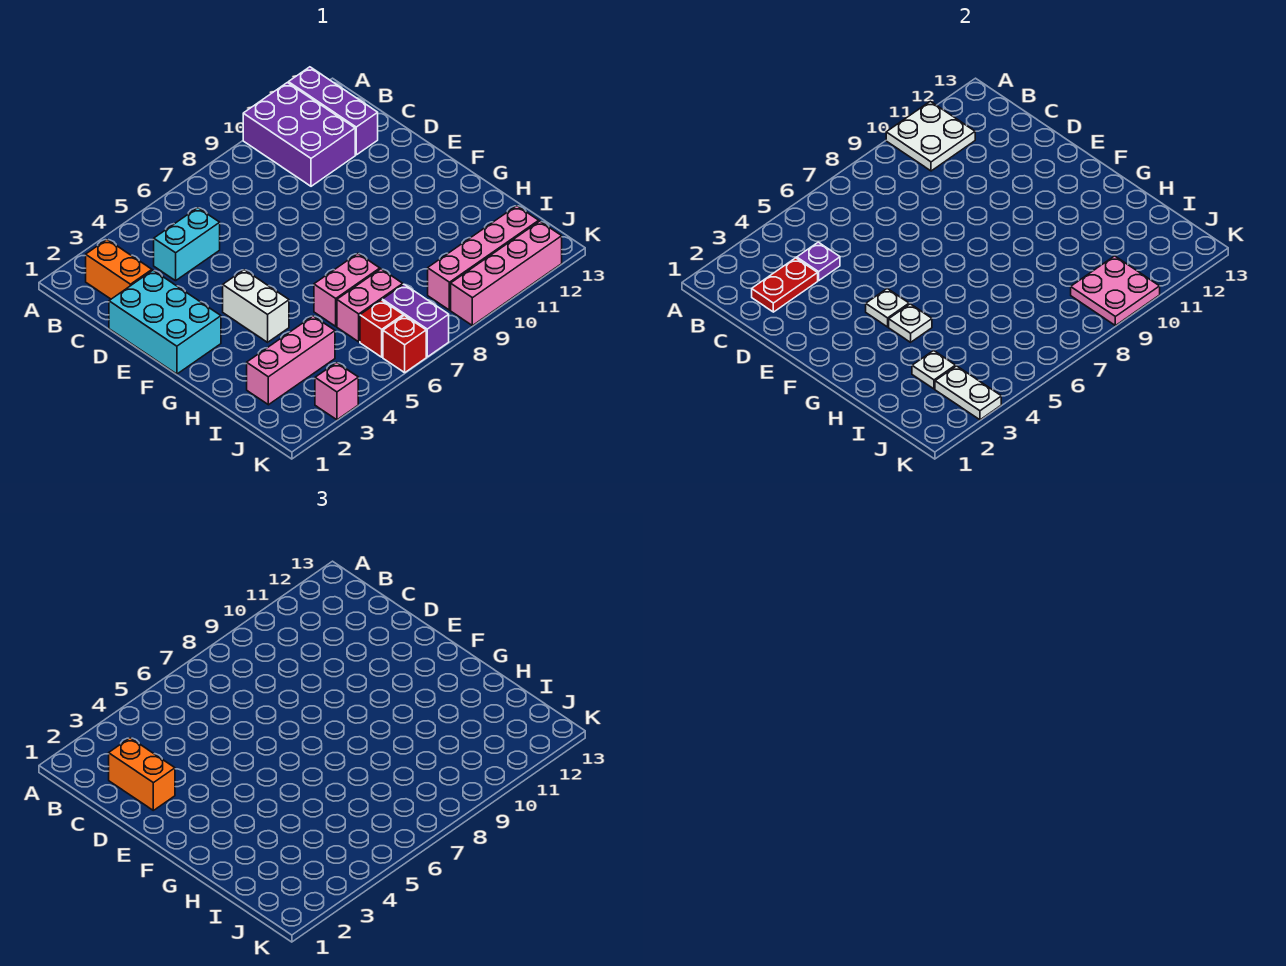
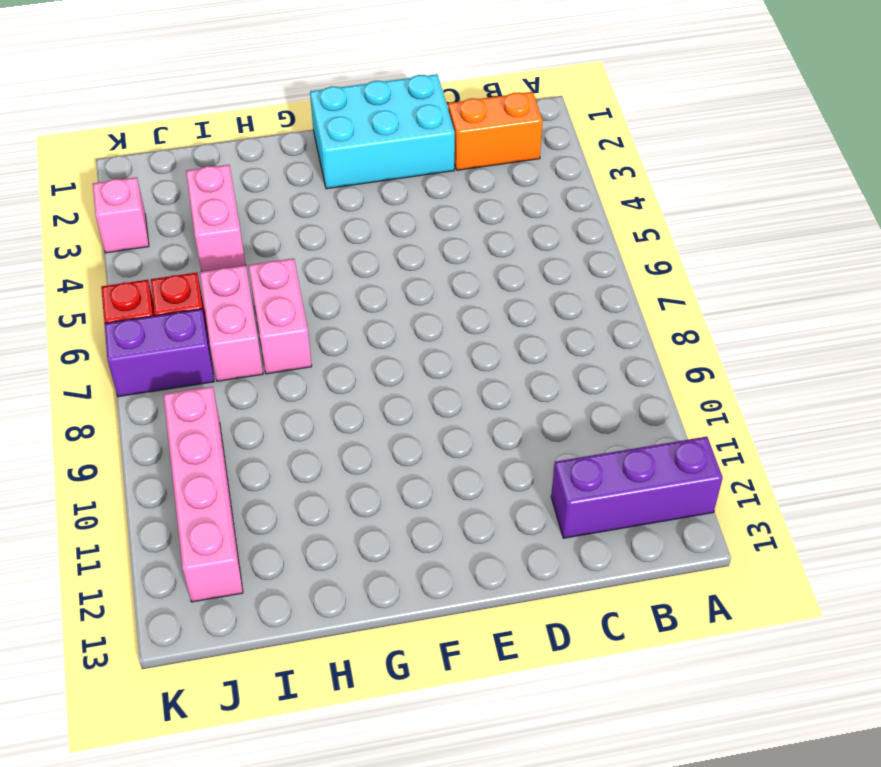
pink brick I3:I4 level 1 -> pink brick I2:I4 level 1
none -> purple brick A10:C11 level 1
none -> cyan brick C4:C5 level 1
none -> white brick F4:G4 level 1

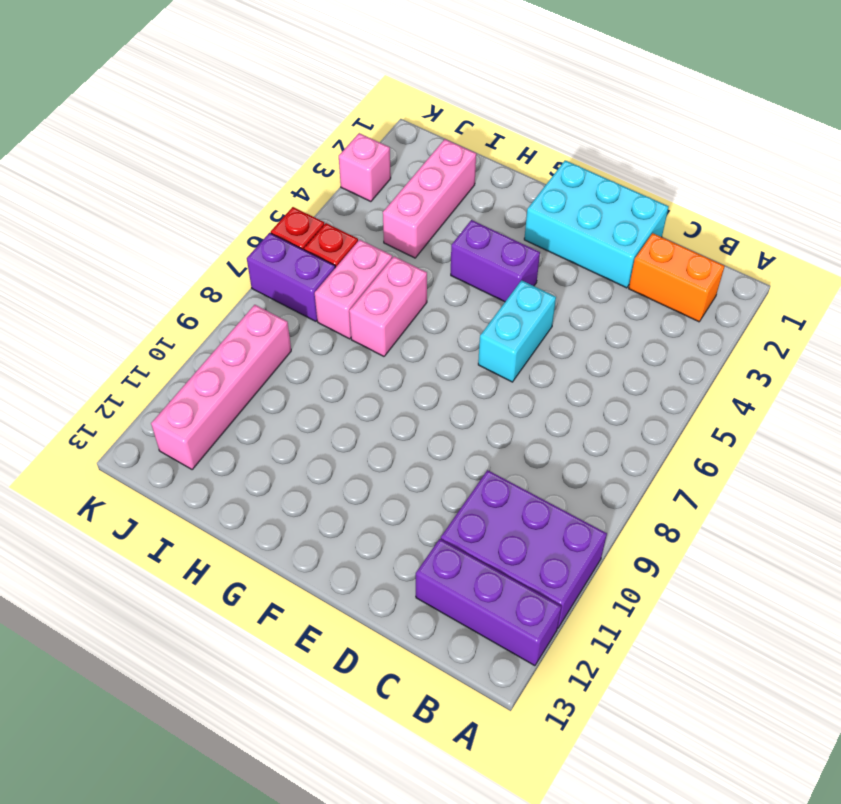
cyan brick E5:E6 level 1 -> cyan brick C4:C5 level 1
purple brick F4:G4 level 1 -> white brick F4:G4 level 1
none -> pink brick K9:K12 level 1
none -> white plate A10:B11 level 2
none -> red plate C2:C3 level 2

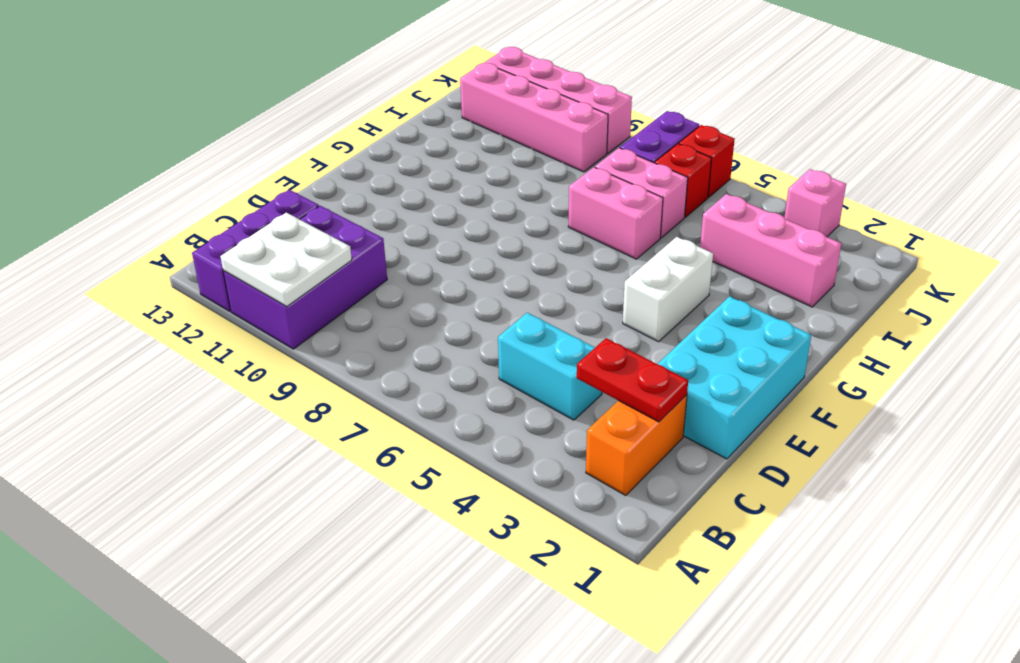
none -> purple plate C4 level 2
none -> white plate F4 level 2
none -> white plate G4 level 2

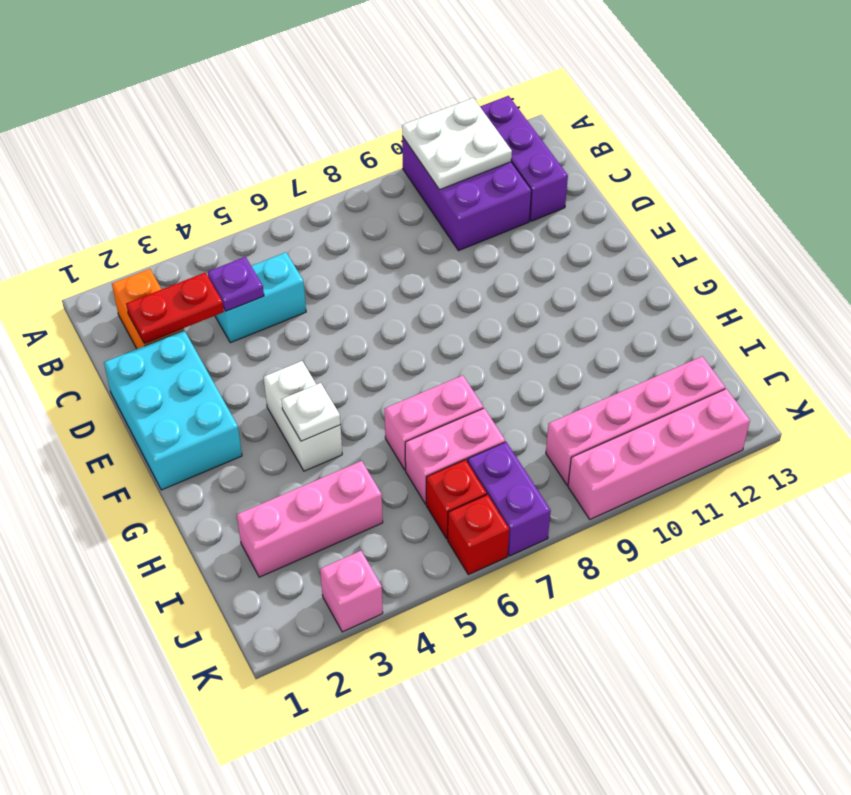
none -> white plate F4 level 2
none -> white plate I3 level 2
none -> white plate J3:K3 level 2

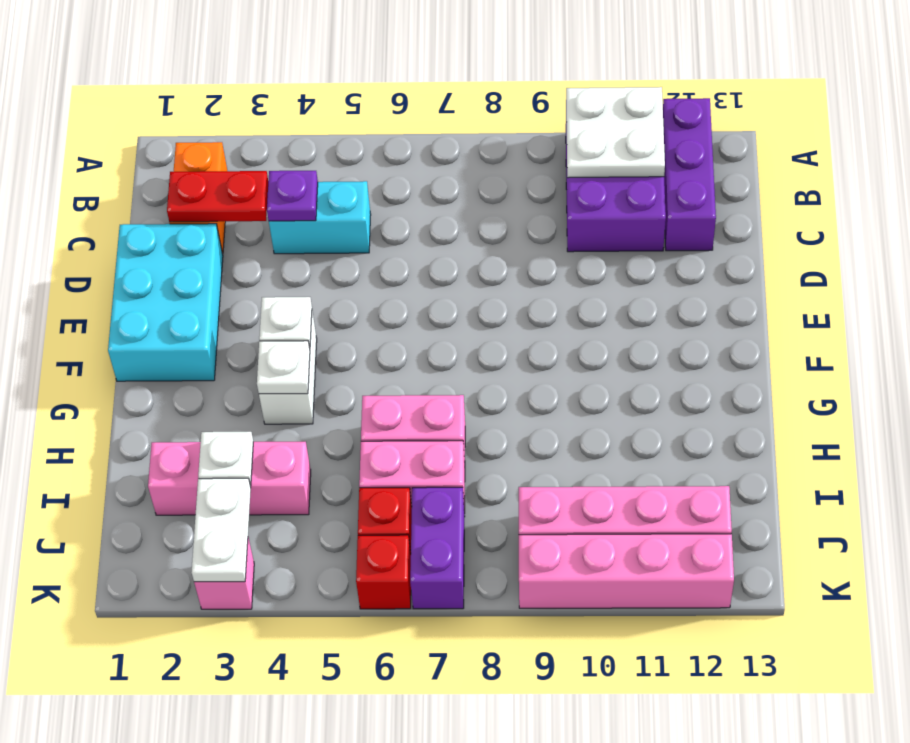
none -> pink plate J9:K10 level 2
none -> orange brick C2:D2 level 3

